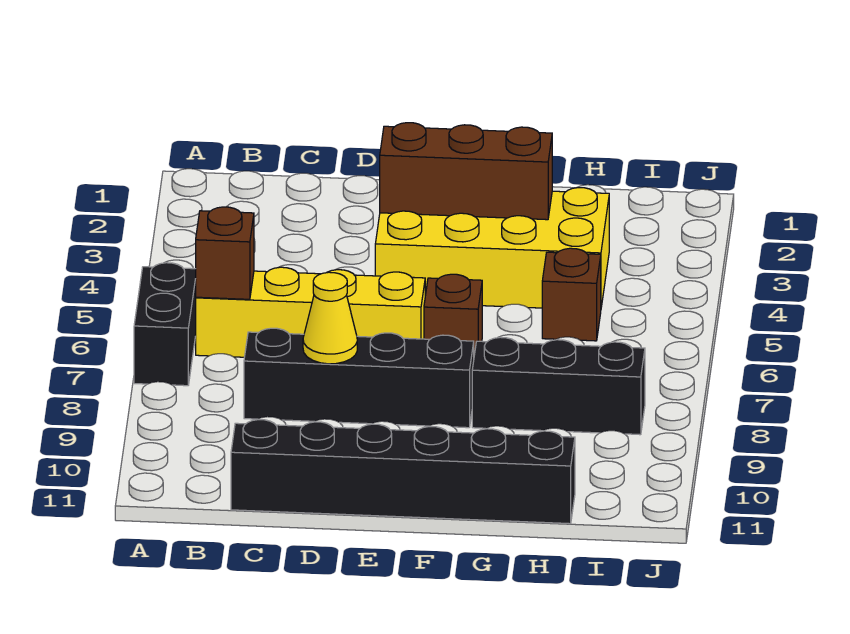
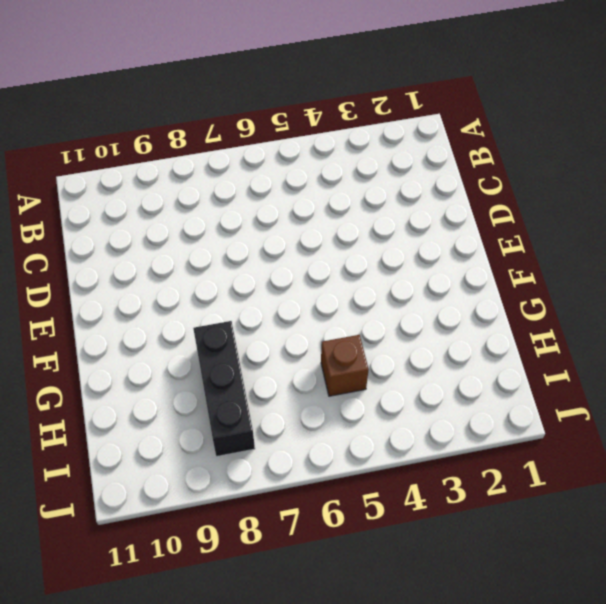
none -> black brick A6:A7 level 1
none -> yellow brick B6:E6 level 1

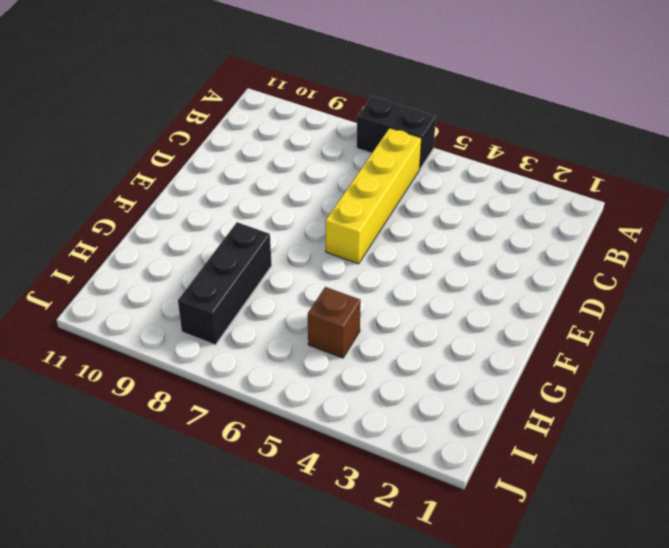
none -> black brick C8:F8 level 1
none -> black brick C11:H11 level 1

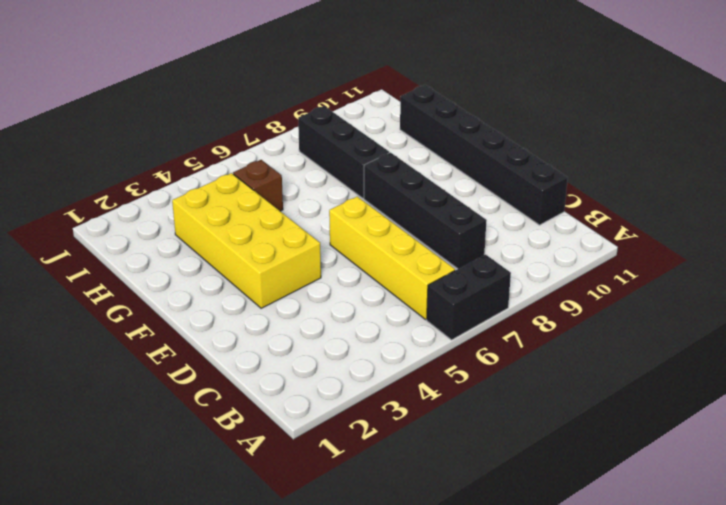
none -> brown brick F6 level 1
none -> brown brick B6 level 2

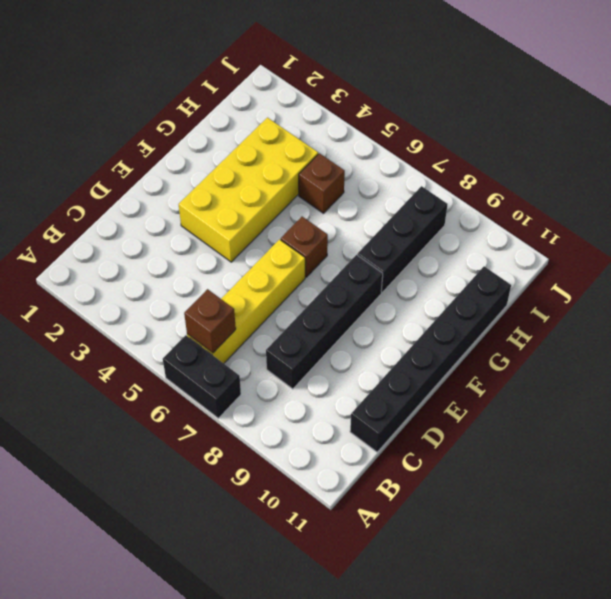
none -> yellow cone D8 level 2
none -> brown brick E3:G3 level 2

